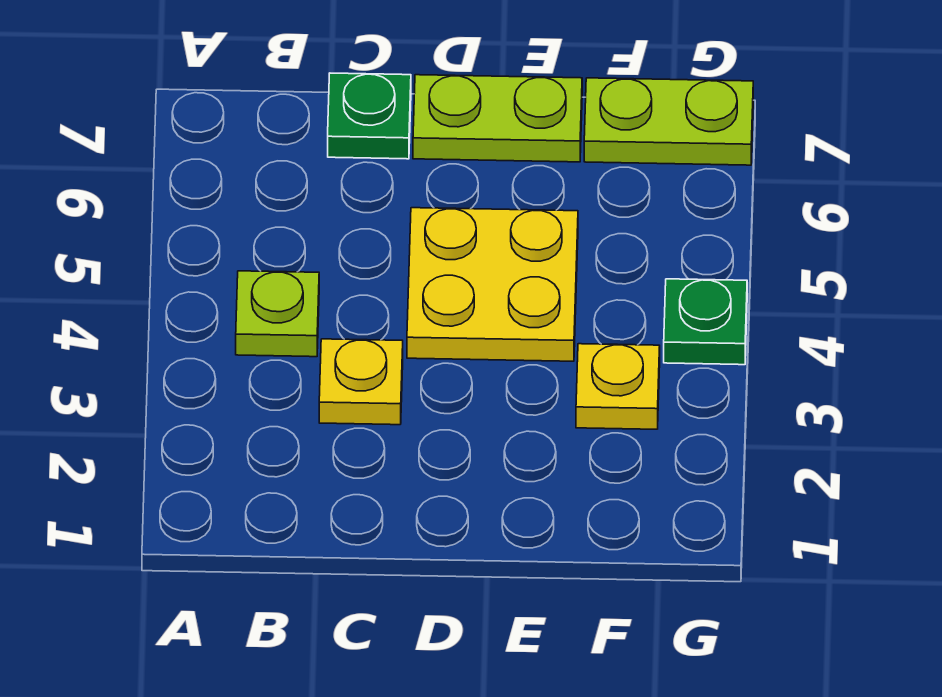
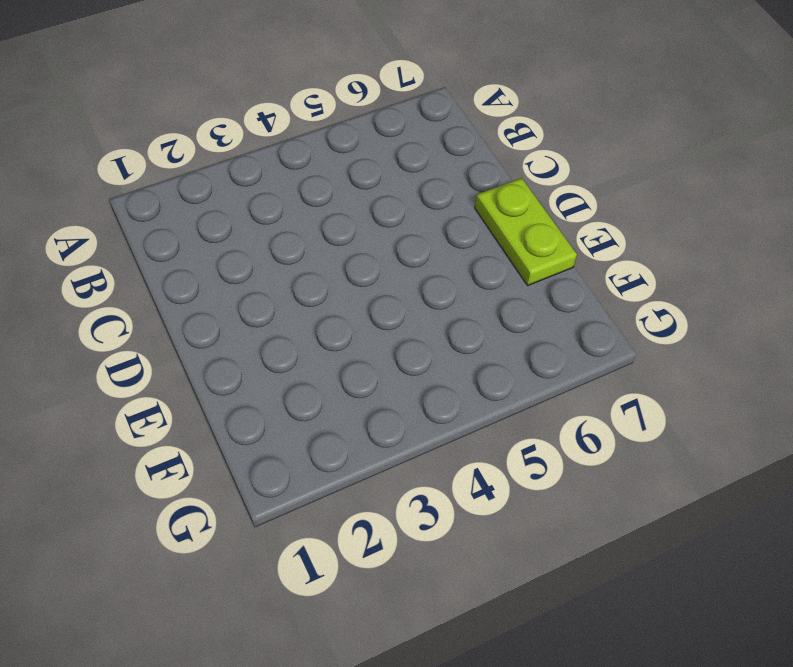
none -> lime plate B4 level 1
none -> yellow plate C3 level 1

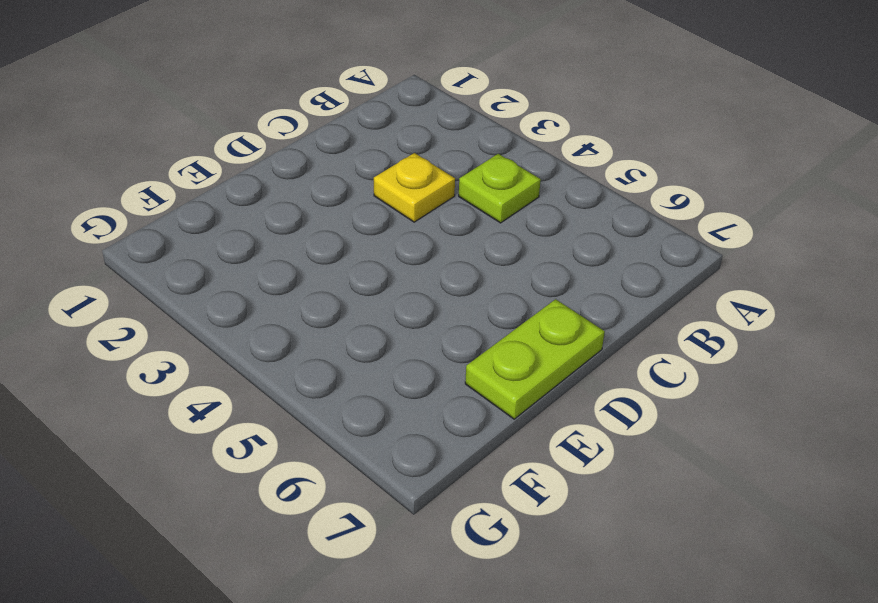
none -> green plate C7 level 1
none -> yellow plate D4:E5 level 1

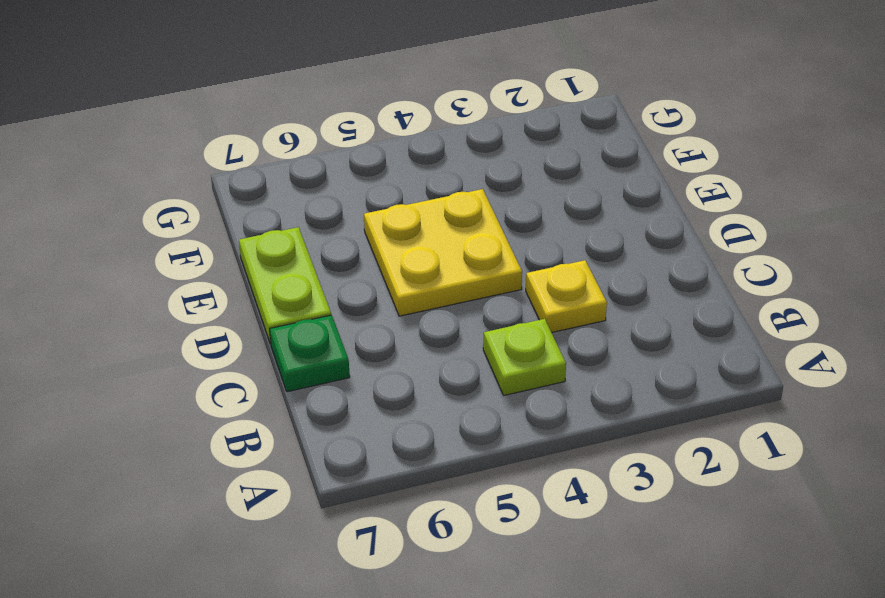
none -> yellow plate F3 level 1
none -> lime plate F7:G7 level 1

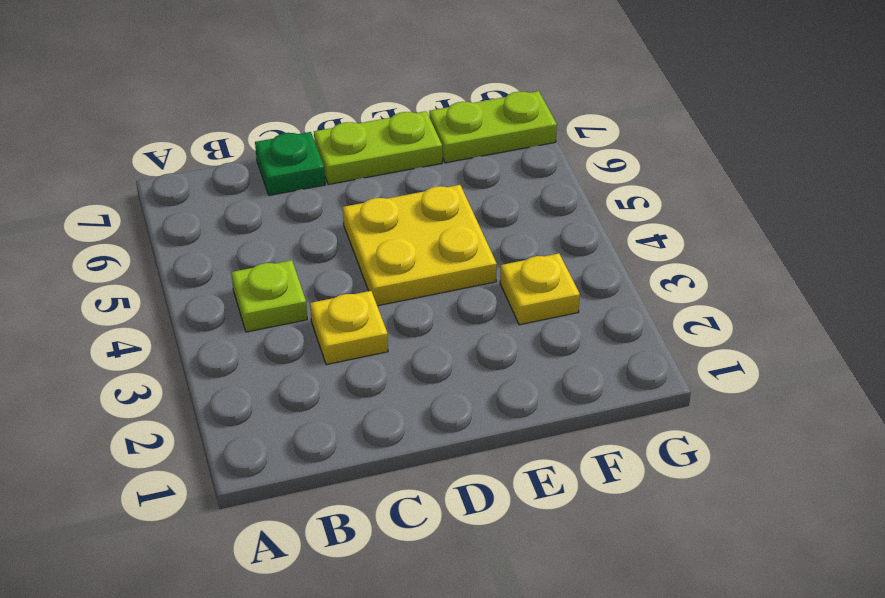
none -> green plate G4 level 1

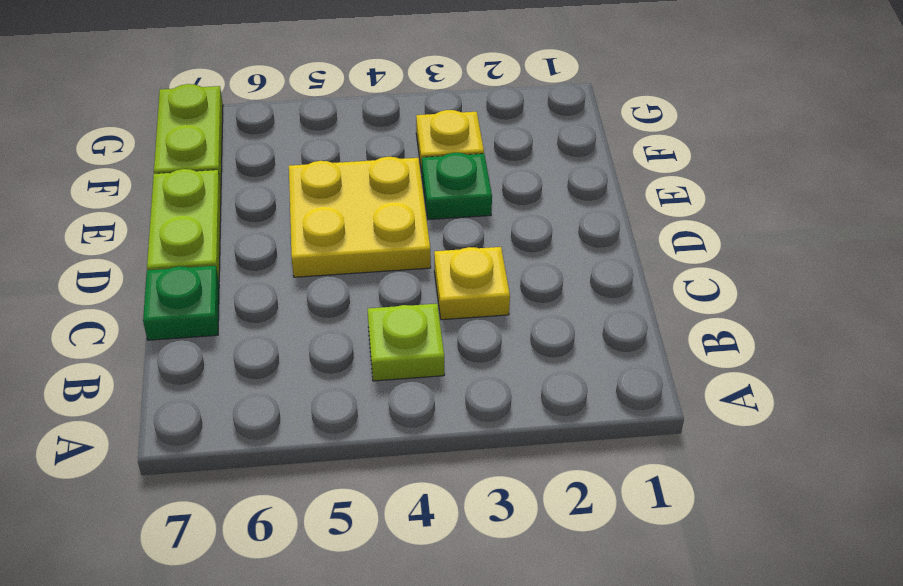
green plate E3 level 1 -> green plate G4 level 1

